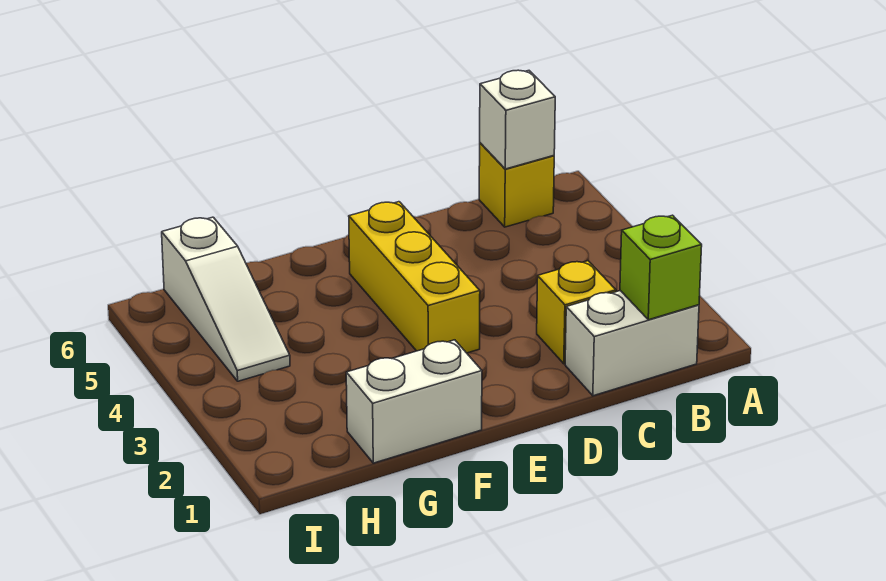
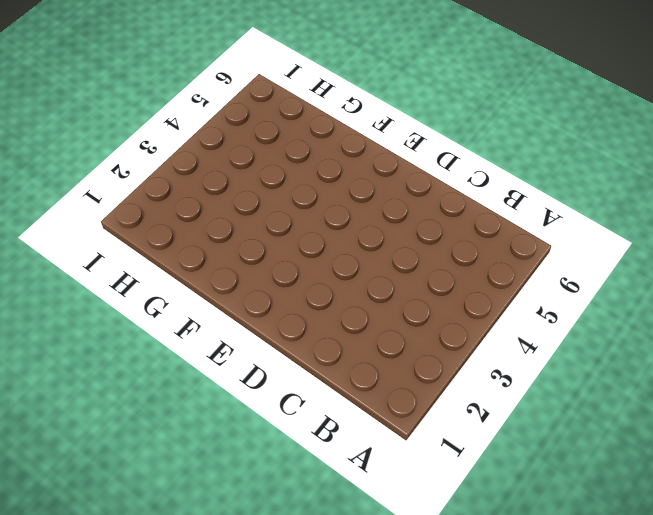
none -> white brick B1:C1 level 1
none -> yellow brick B6 level 1

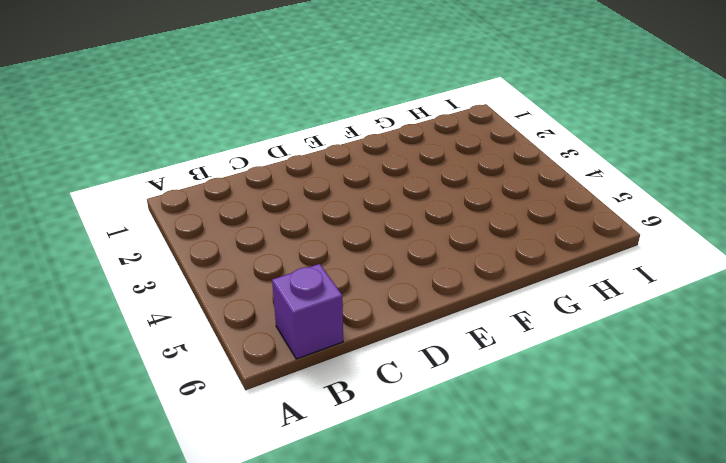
purple brick B6 level 1 -> yellow brick B6 level 1
none -> white brick B1:C1 level 1
none -> yellow brick C2 level 1

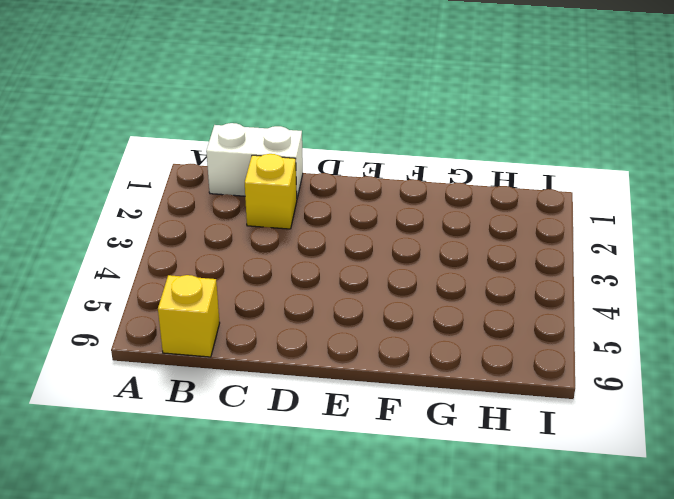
none -> yellow brick E3:E5 level 1
none -> white brick F1:G1 level 1

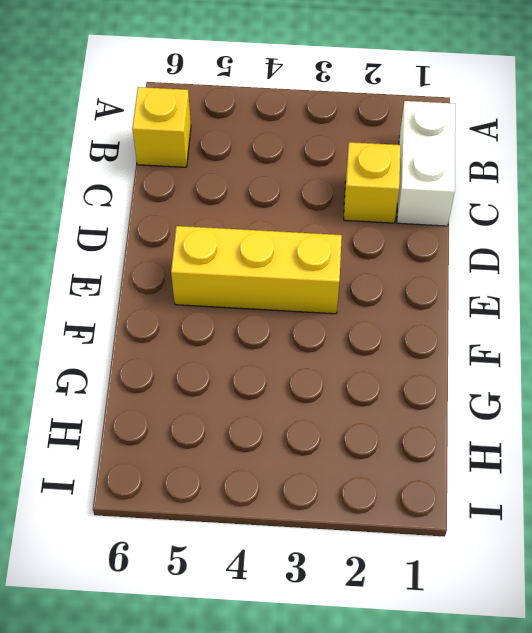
none -> white brick F1:G1 level 1
none -> white slope H4:H6 level 1 top 6

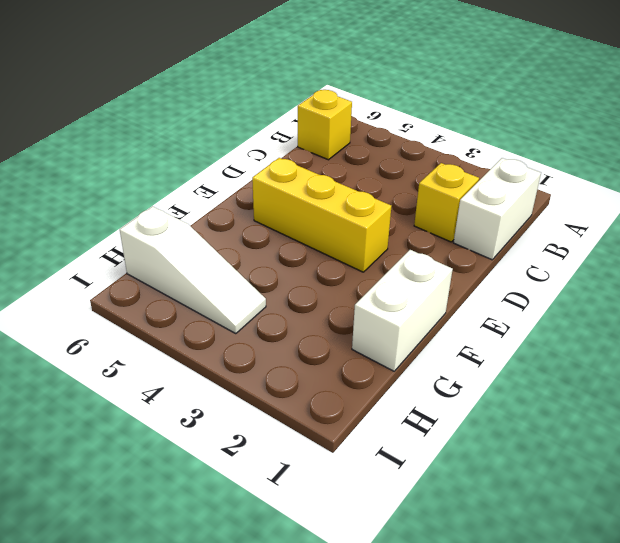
none -> lime brick B1 level 2
none -> white brick B6 level 2

